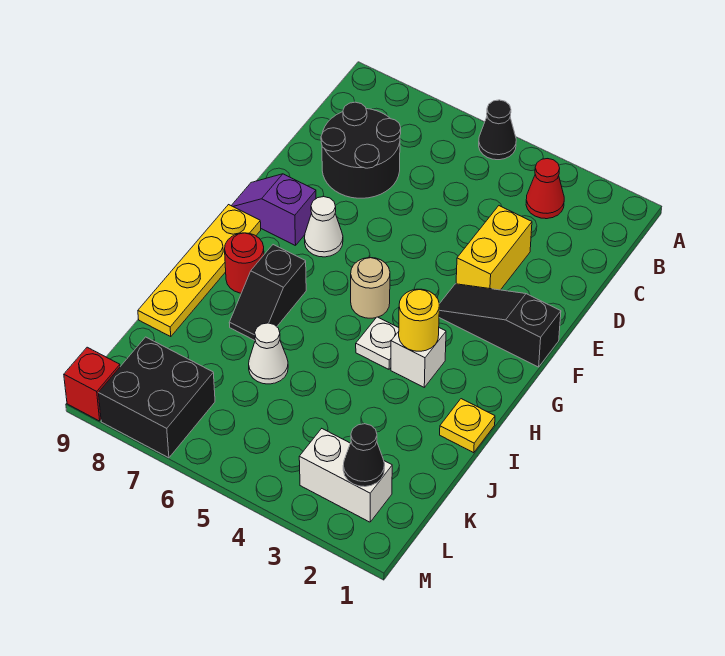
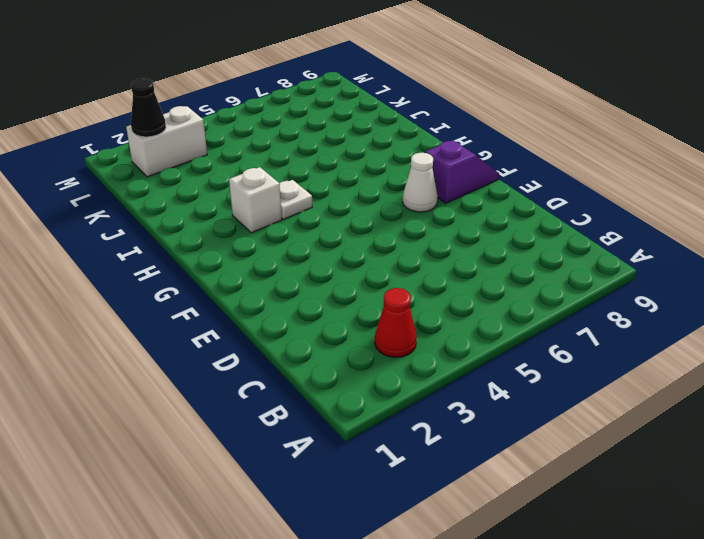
none -> black cone A5 level 1
none -> black round brick C7:D8 level 1
none -> yellow brick D3:E3 level 1

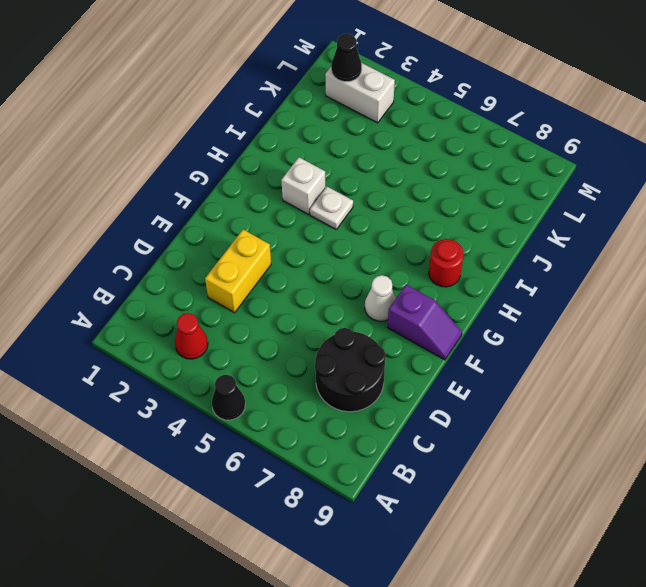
none -> black slope F1:F3 level 1 top 1
none -> tan round brick G5 level 1
none -> yellow plate G9:J9 level 1

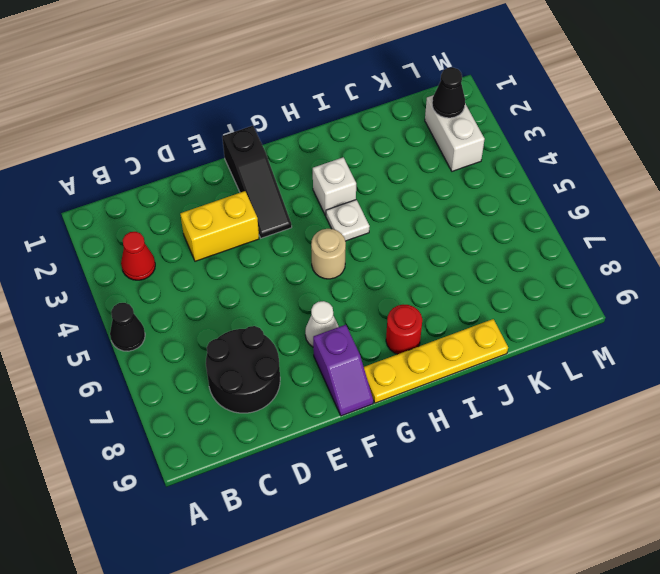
none -> black slope H7:I7 level 1 top H
none -> yellow plate I1 level 1
none -> white cone J6 level 1

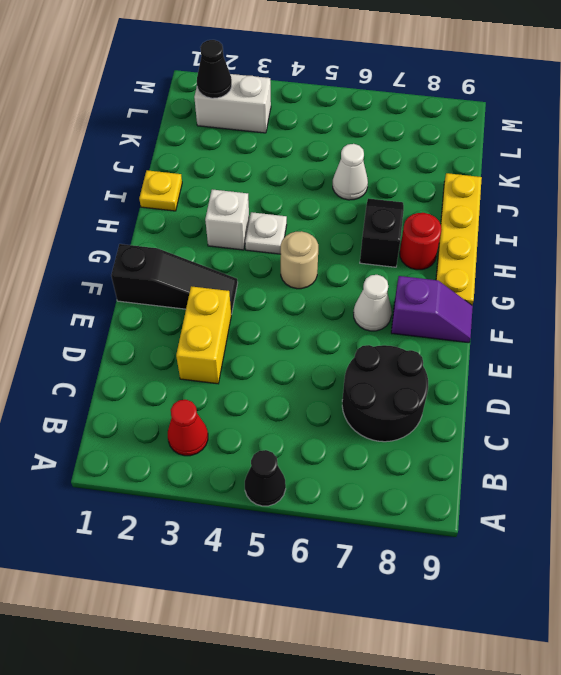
none -> black brick L7:M8 level 1
none -> red brick M9 level 1
none -> yellow round brick H3 level 2

